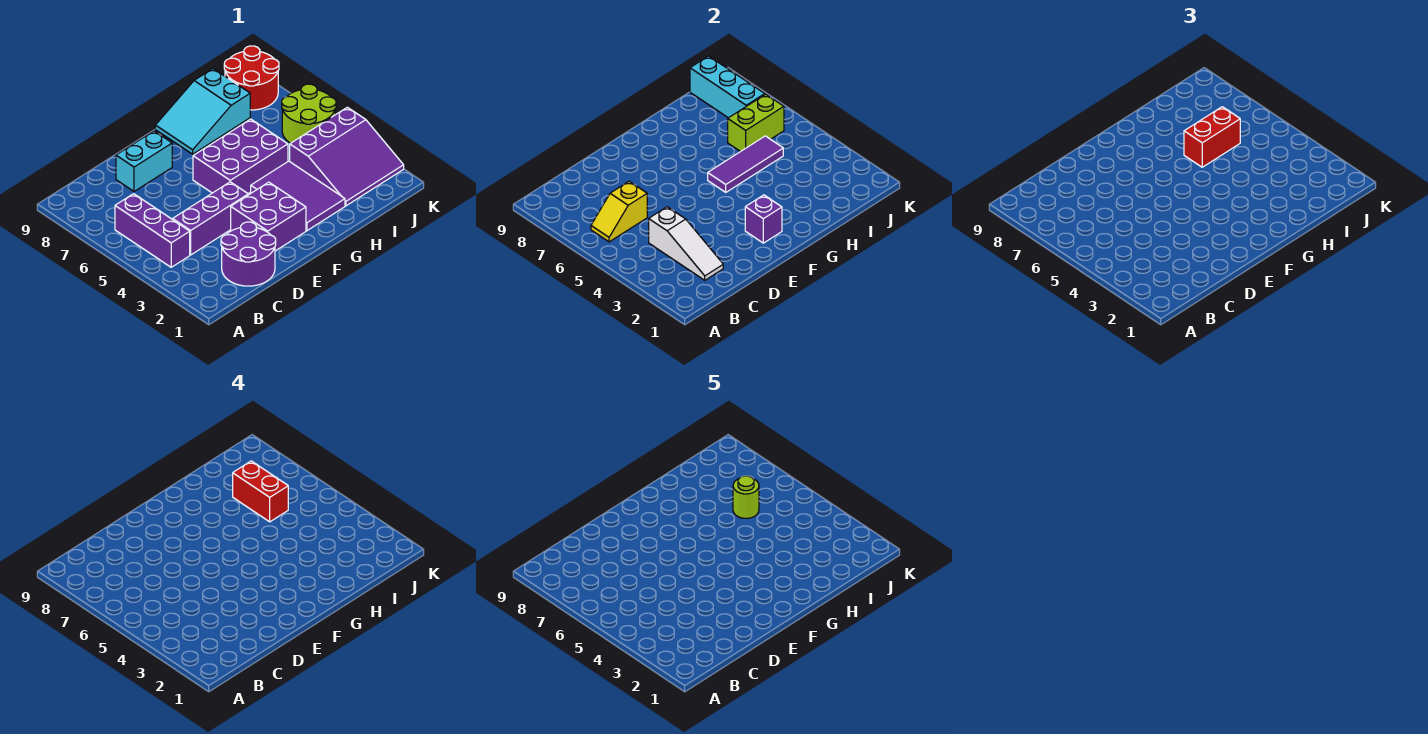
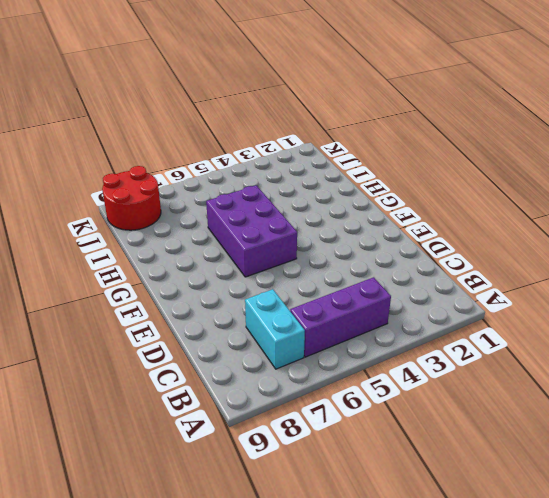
cyan brick B7:C7 level 1 -> cyan brick D8:E8 level 1
none -> purple round brick C1:D2 level 1
none -> purple brick C4:E4 level 1
none -> purple brick E2:F3 level 1

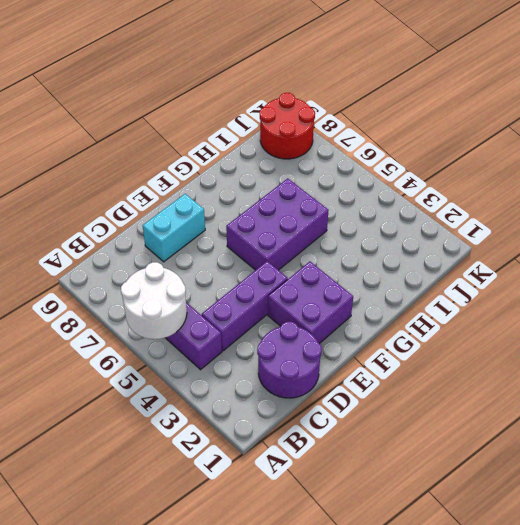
white round brick A5:B6 level 2 -> yellow slope B6:C6 level 2 top C
none -> purple tile G2:H4 level 1
none -> cyan slope G8:I9 level 1 top I
none -> purple slope I2:K4 level 1 top 4

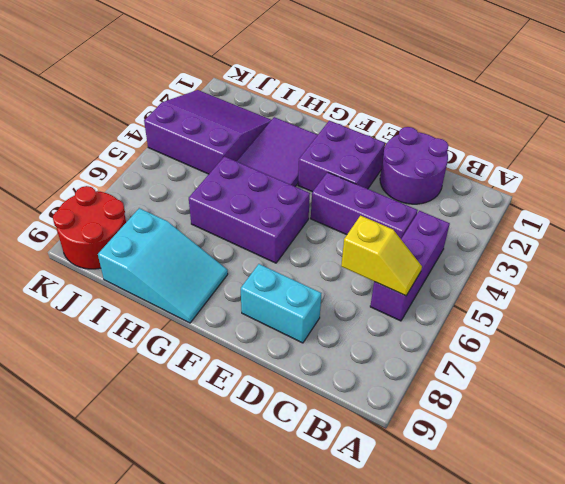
none -> lime round brick J5:K6 level 1
none -> white slope C2:C4 level 2 top 4
none -> purple brick F2 level 2

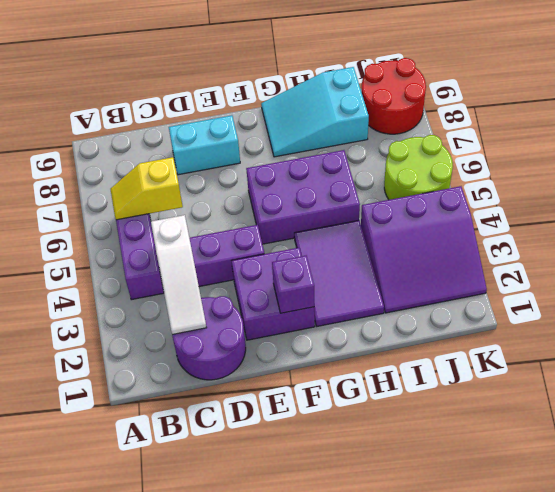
none -> purple tile G5:I5 level 2
none -> lime brick I6:J6 level 2
none -> cyan brick J7:J9 level 2

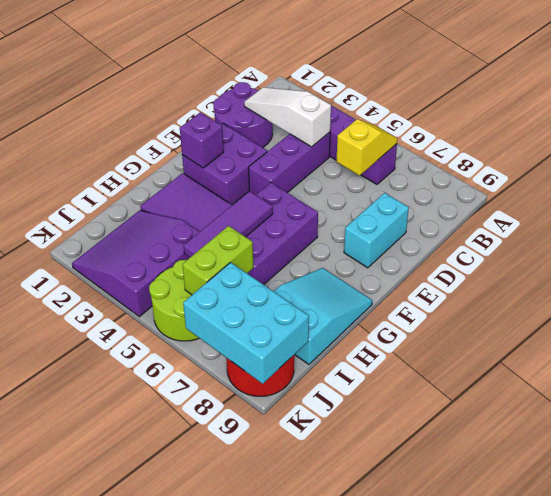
cyan brick J7:K9 level 2 -> cyan brick J7:J9 level 2
none -> red brick H6:I6 level 3
none -> red brick I6:I7 level 4
none -> lime round brick I6 level 5

